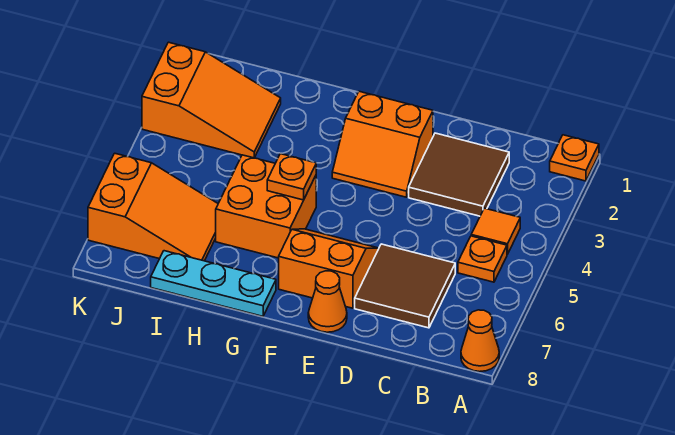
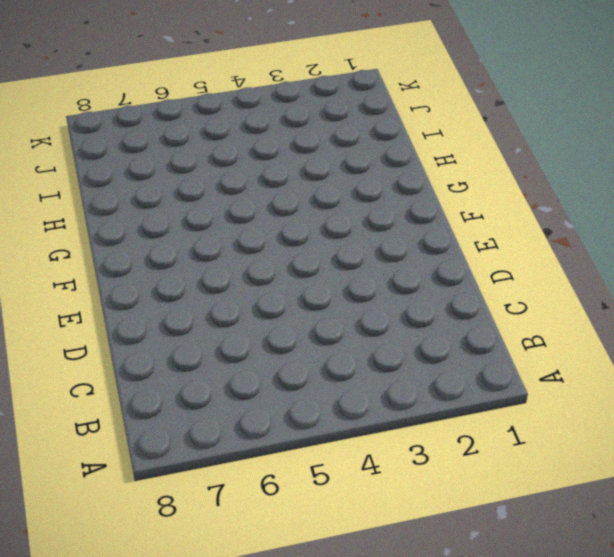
none -> orange plate A1 level 1
none -> orange cone A8 level 1
none -> orange tile B4 level 1

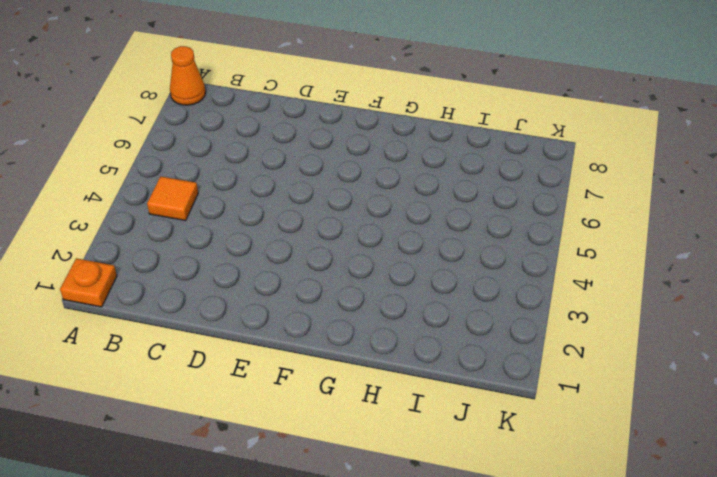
none -> orange plate B5 level 1
none -> brown tile C2:D3 level 1
none -> brown tile C6:D7 level 1

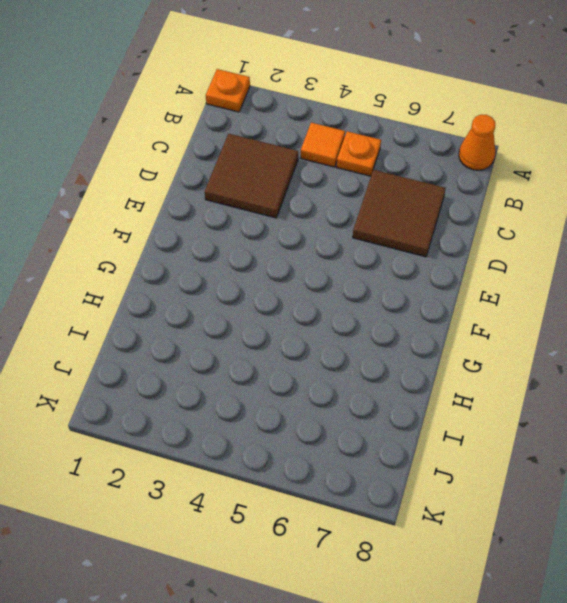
none -> orange slope E2:F3 level 1 top 2
none -> orange slope E6:F7 level 1 top 7
none -> orange cone E8 level 1

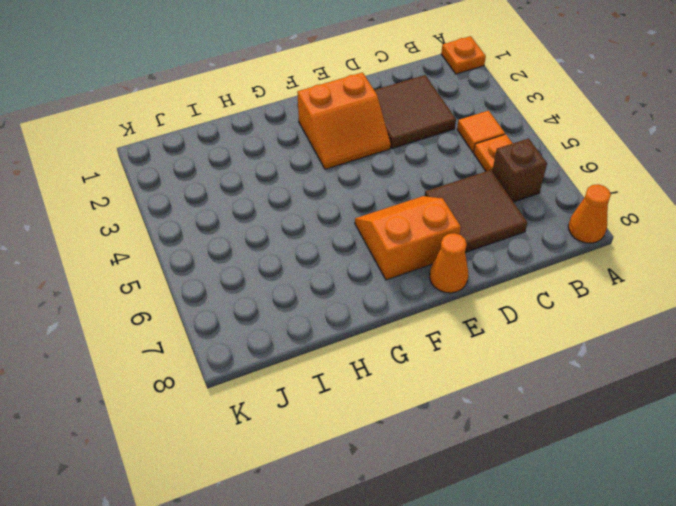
brown brick B6 level 1 -> none
none -> orange brick G5:H6 level 1
none -> cyan plate G8:I8 level 1
none -> orange slope I2:K3 level 1 top K

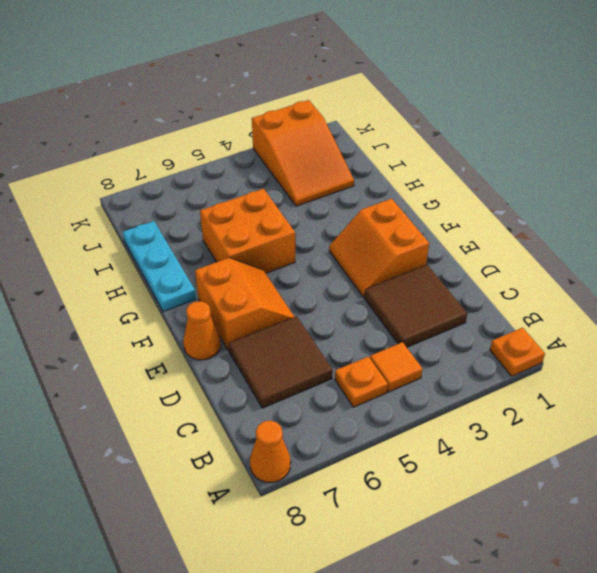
none -> orange slope I6:K7 level 1 top K
none -> orange plate G5 level 2

